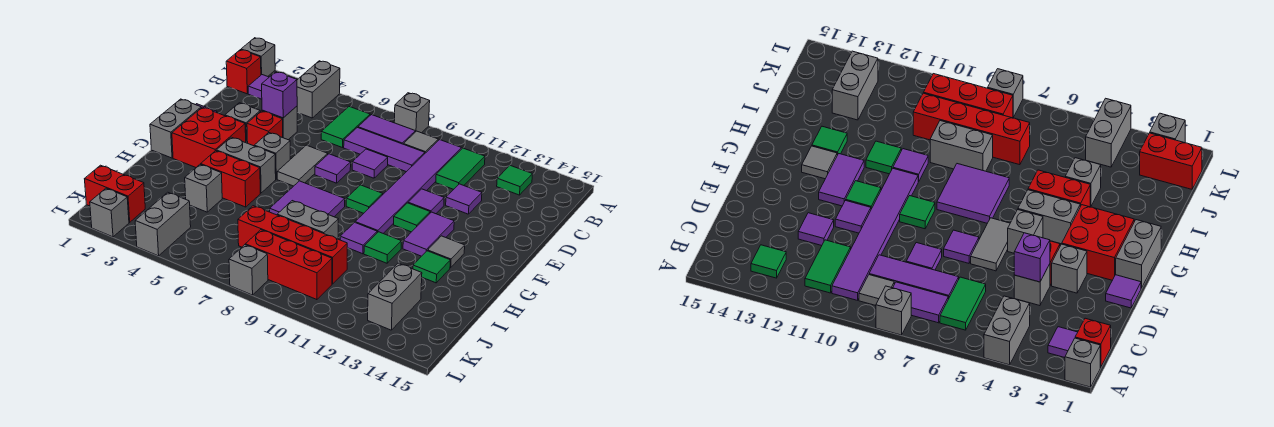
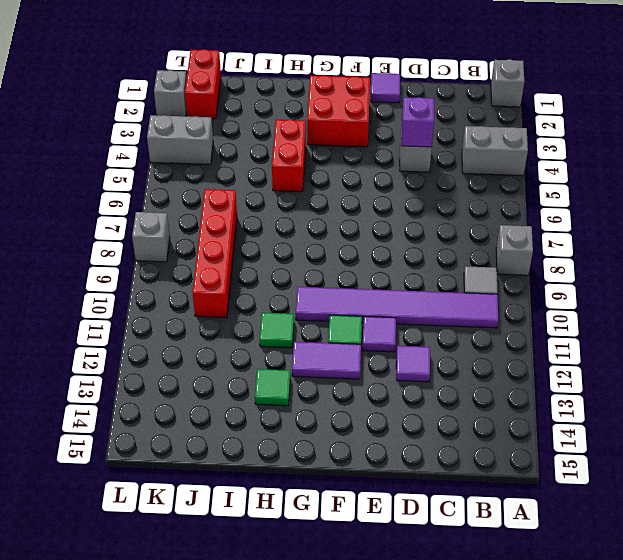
none -> red brick B1 level 1
none -> purple tile B2 level 1
none -> green tile B6:C6 level 1
none -> purple tile B7:B8 level 1

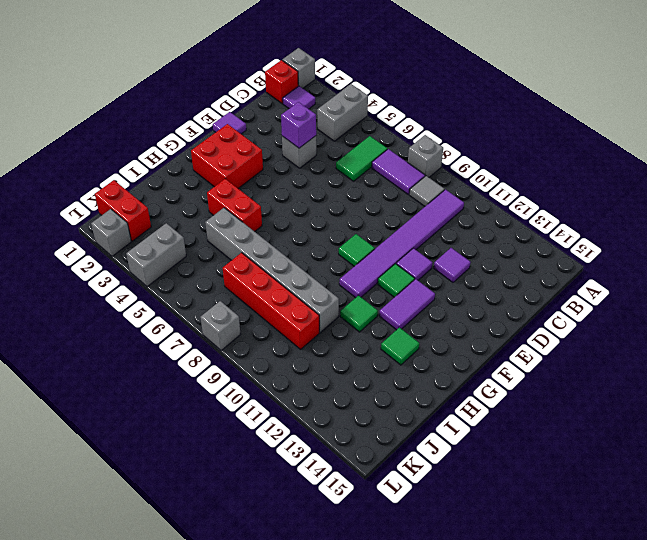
grey brick I5:I10 level 1 -> grey brick I8:I9 level 1
none -> green tile B11:C11 level 1
none -> green tile B13 level 1
none -> purple tile C7:C9 level 1
none -> purple tile D8 level 1

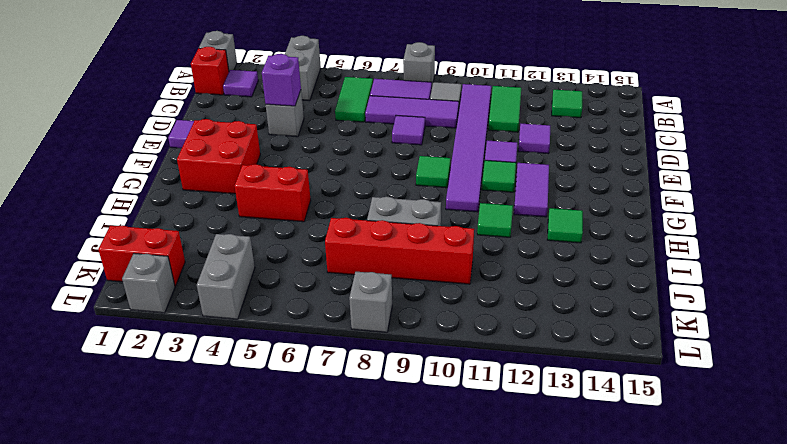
none -> grey brick E3 level 1
none -> red brick E4 level 1
none -> grey tile E6:F6 level 1
none -> purple tile E7 level 1

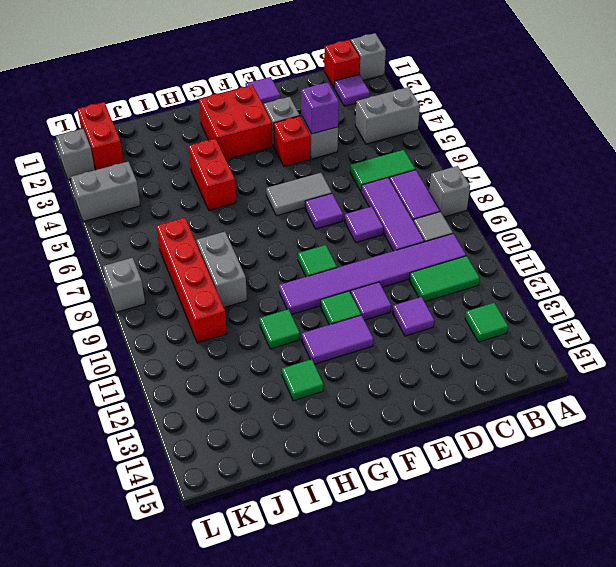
none -> grey brick F1:G1 level 1
none -> grey brick F5 level 1
none -> grey brick G4:G5 level 1
none -> purple tile G7:H8 level 1

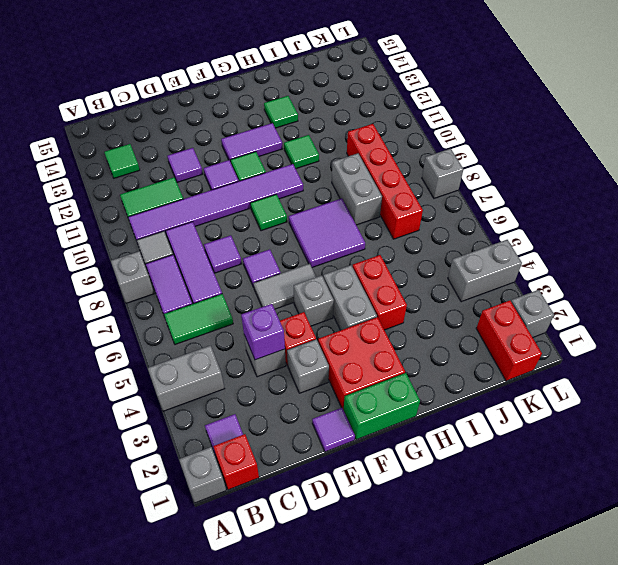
green brick F1:G1 level 1 -> grey brick F1:G1 level 1
none -> grey tile G13 level 1
none -> purple tile H10 level 1
none -> grey brick I4 level 1
none -> grey brick J13:K13 level 1

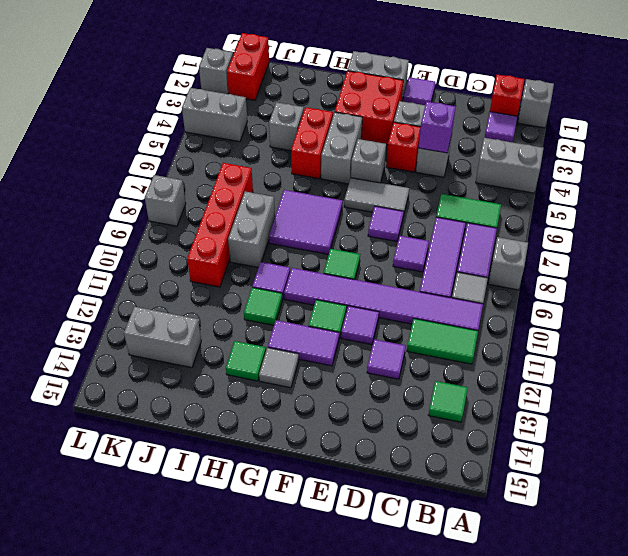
none -> red brick K8:K10 level 1

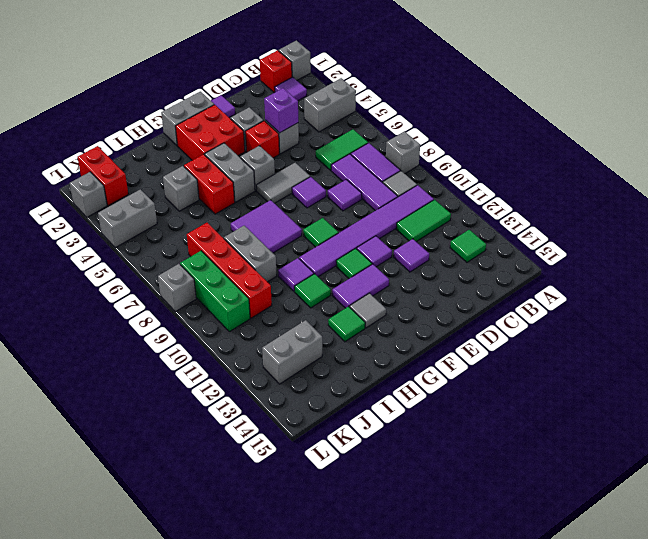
green brick K8:K10 level 1 -> red brick K8:K10 level 1

